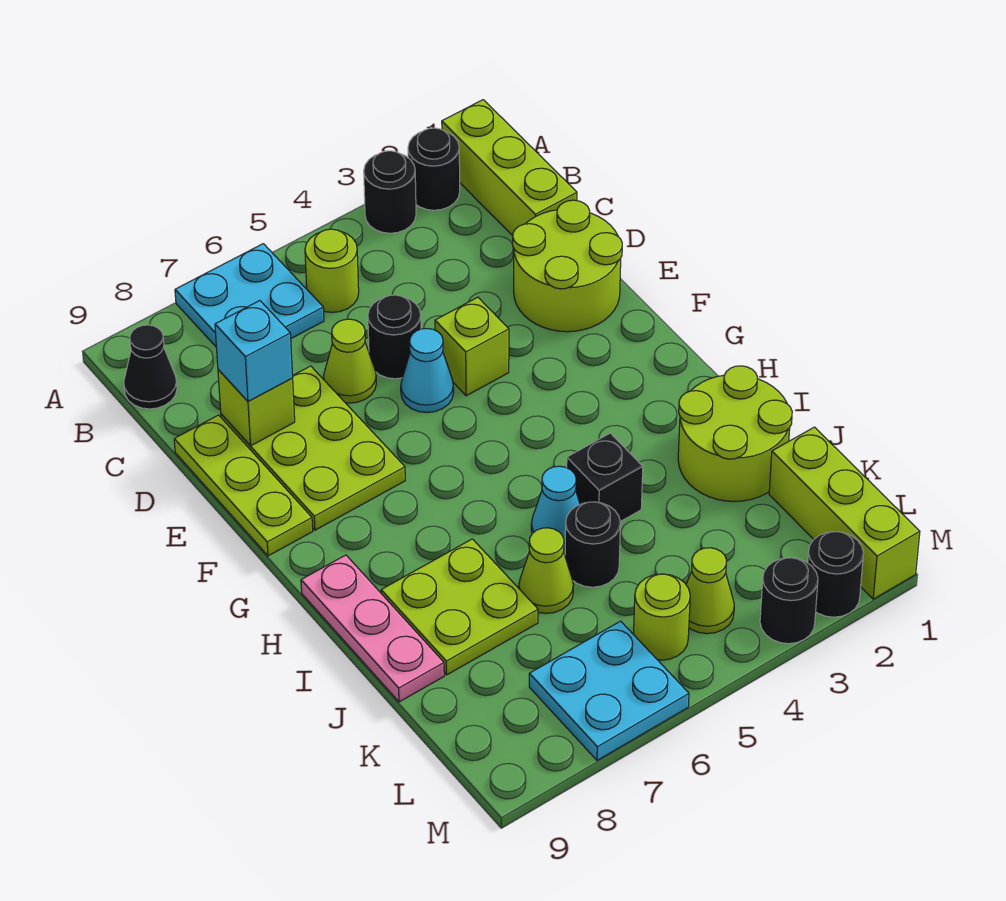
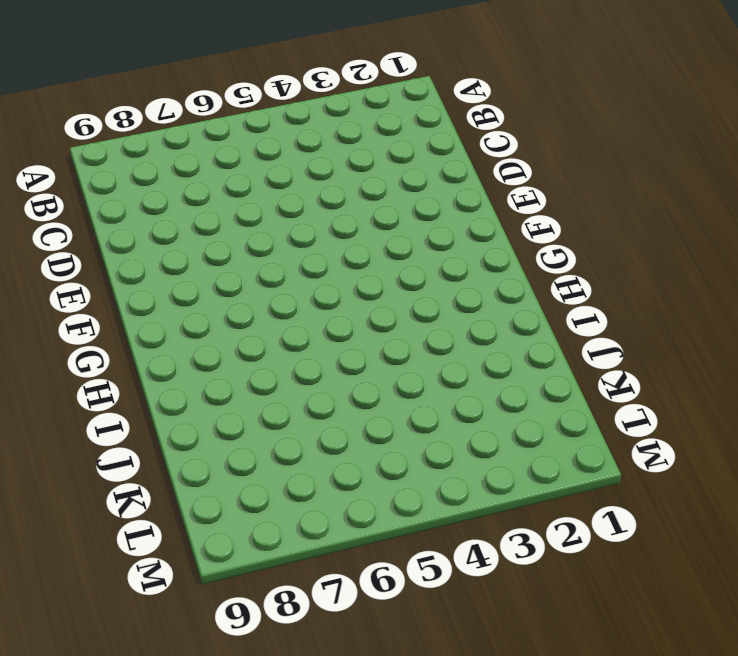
none -> lime brick A1:C1 level 1
none -> black round brick A2 level 1
none -> black round brick A3 level 1

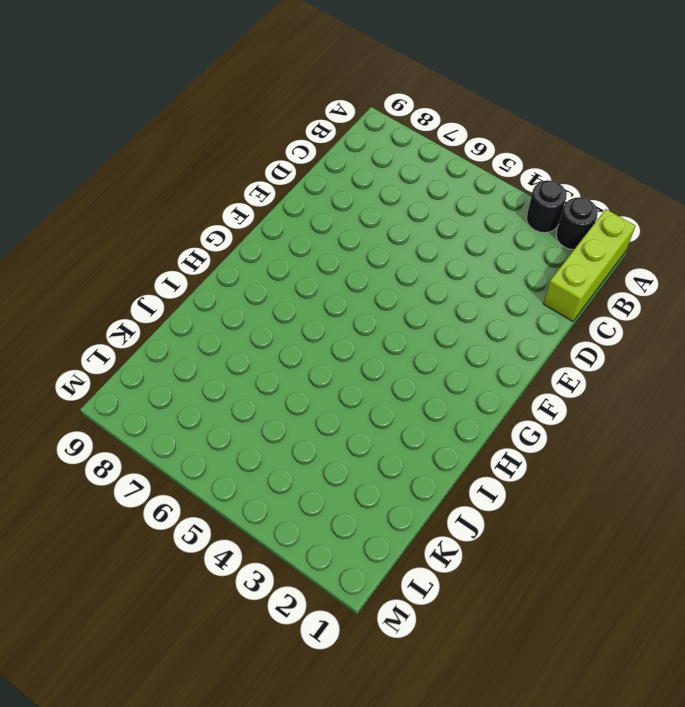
none -> cyan plate A6:B7 level 1
none -> lime round brick B5 level 1
none -> black cone B9 level 1

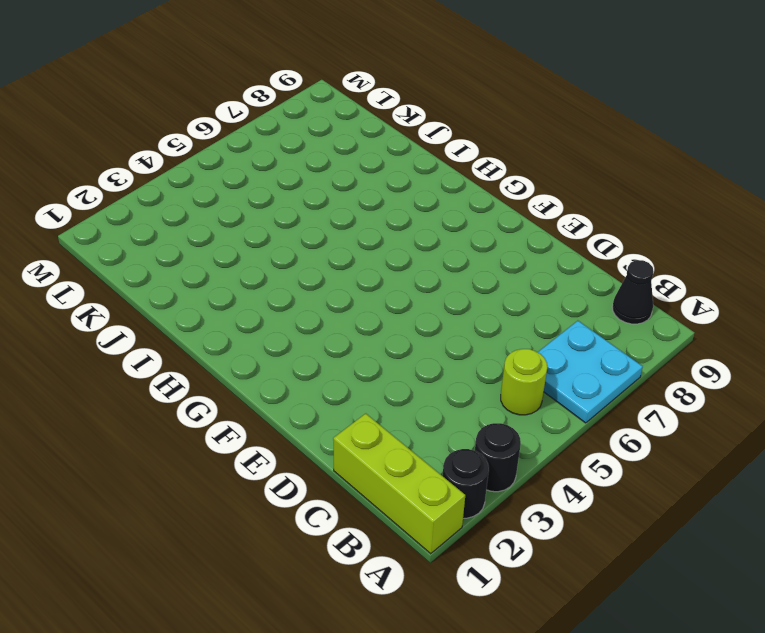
none -> lime round brick D1:E2 level 1
none -> black round brick D5 level 1
none -> lime cone D6 level 1

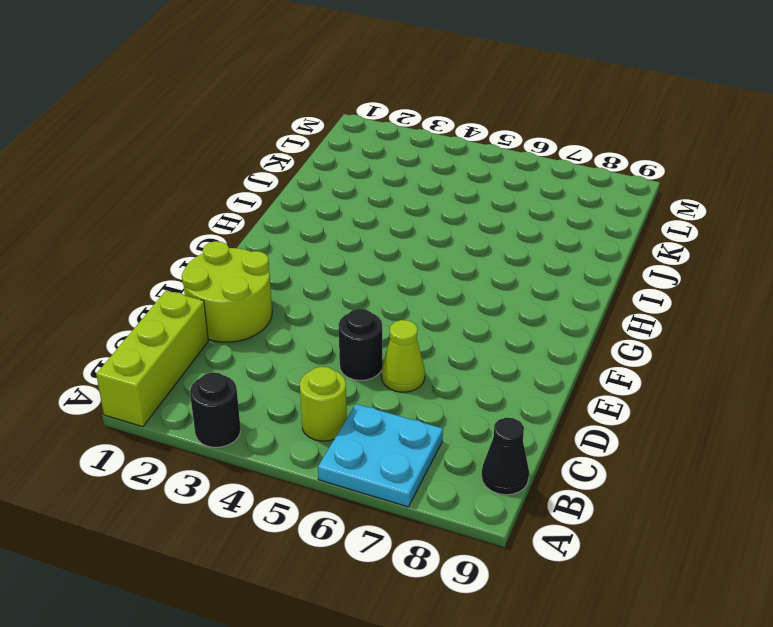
none -> black round brick A2 level 1
none -> lime plate D7:F8 level 1
none -> lime plate D9:F9 level 1

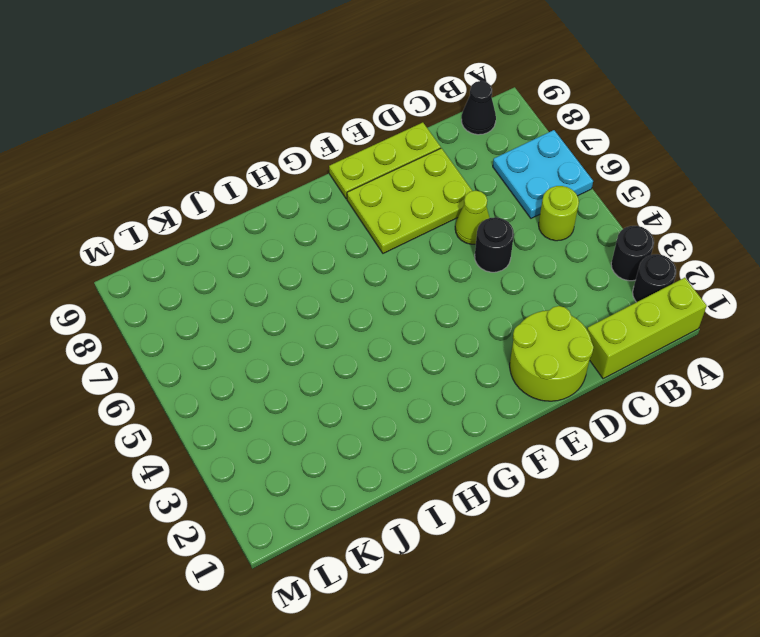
none -> lime brick E4 level 1
none -> cyan cone E5 level 1
none -> pink plate H9:J9 level 1

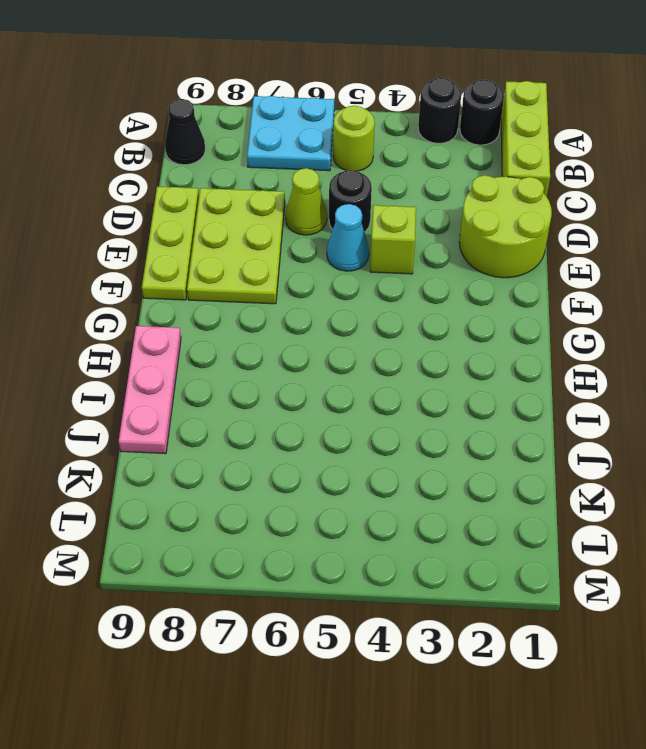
none -> lime round brick I1:J2 level 1
none -> black brick I4 level 1
none -> cyan cone I5 level 1

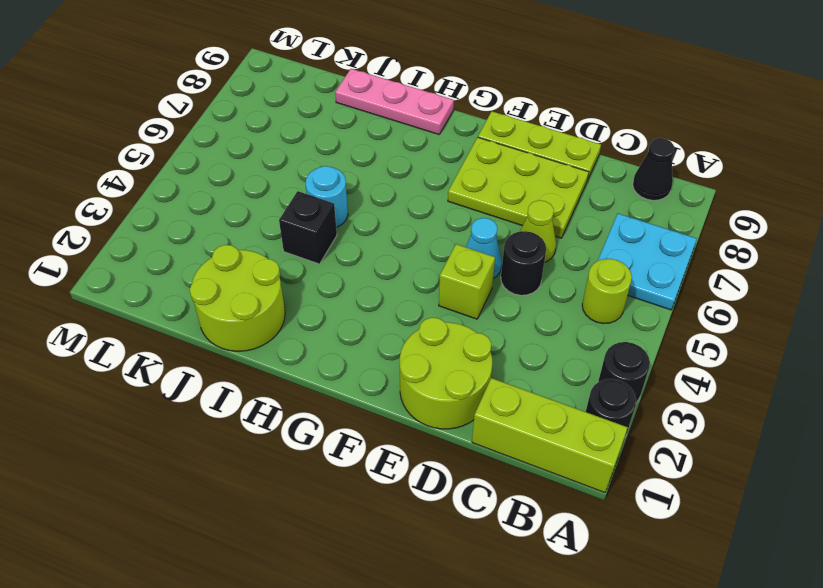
cyan round brick I5 level 1 -> cyan cone I5 level 1
none -> lime plate I7:J8 level 1
none -> black round brick J5 level 1
none -> lime cone J6 level 1

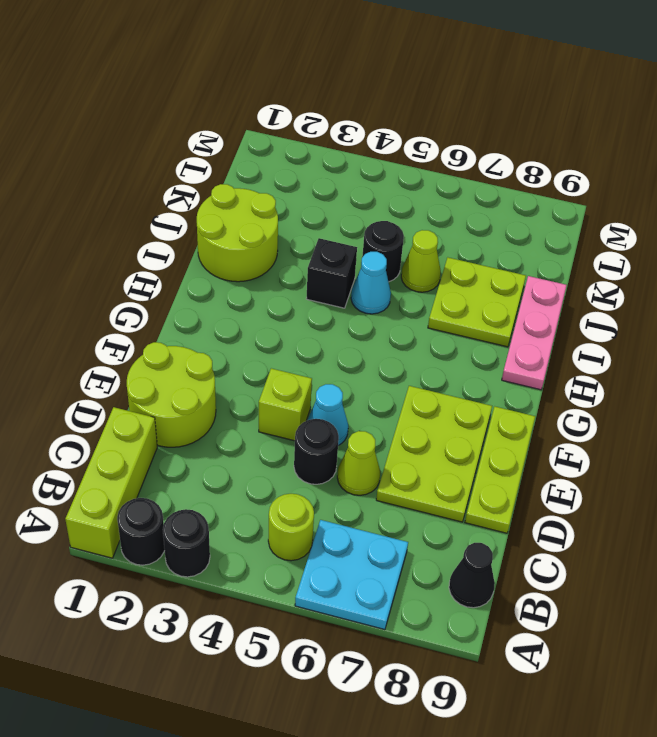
none -> lime brick K1:M1 level 1
none -> lime cone L4 level 1
none -> lime round brick L5 level 1

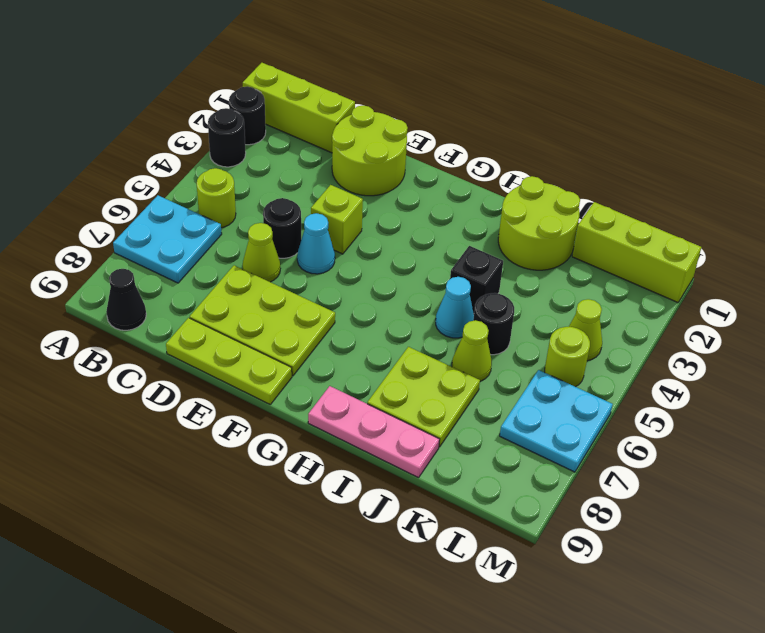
none -> black round brick M2 level 1
none -> black round brick M3 level 1
none -> lime brick D8 level 2

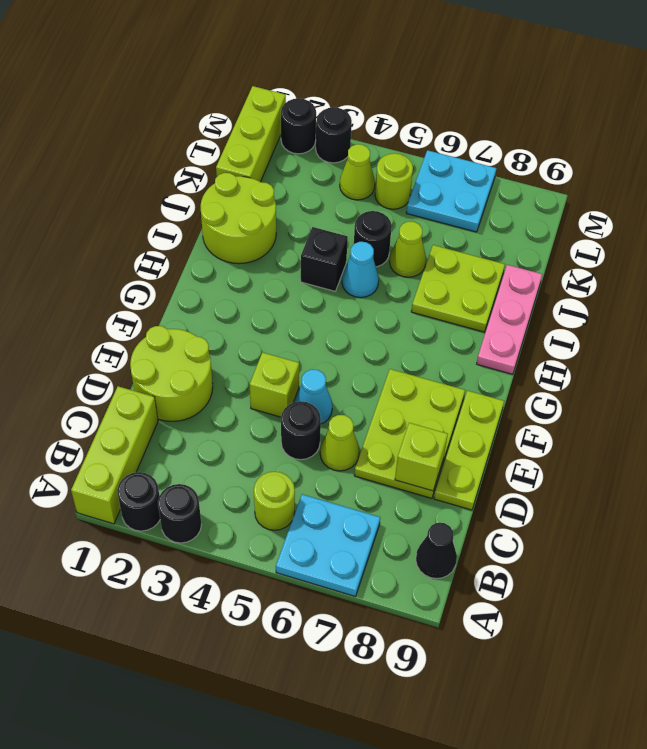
none -> cyan brick D8 level 3

